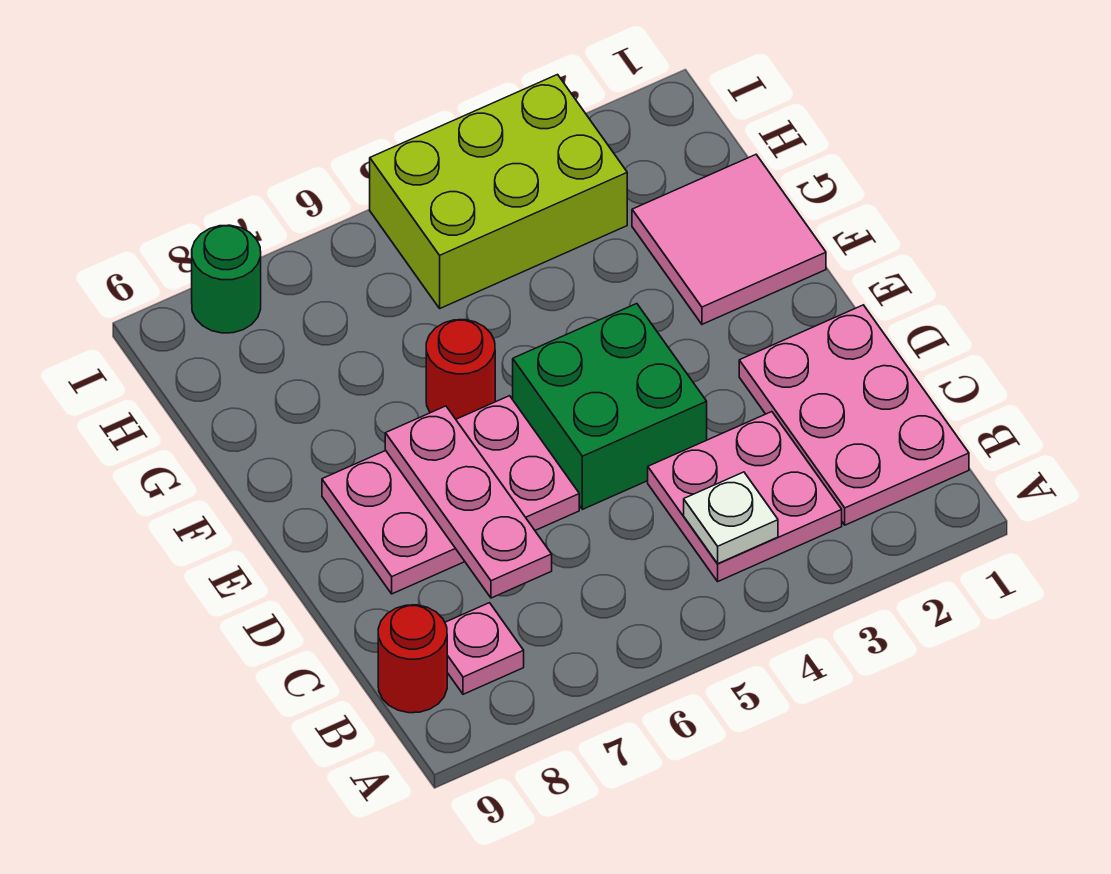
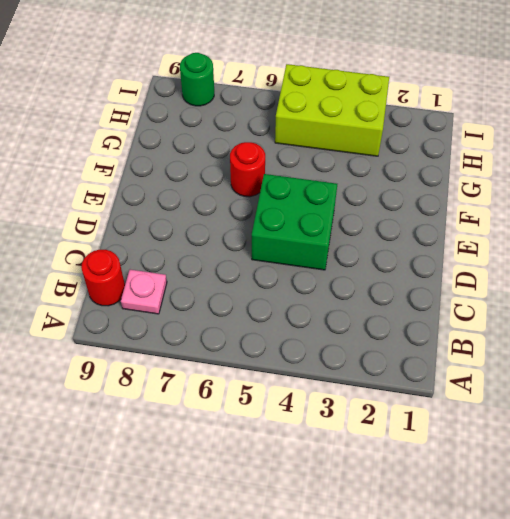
none -> pink plate B1:D2 level 1
none -> pink plate B3:C4 level 1
none -> pink plate D6:E8 level 1

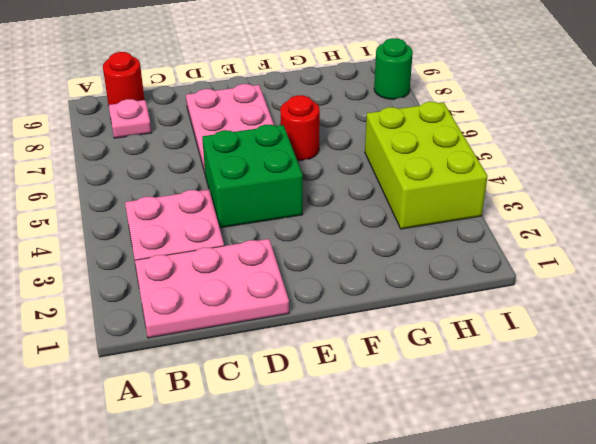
none -> pink tile F1:G2 level 1
none -> white plate B4 level 2
none -> pink plate C7:E7 level 2

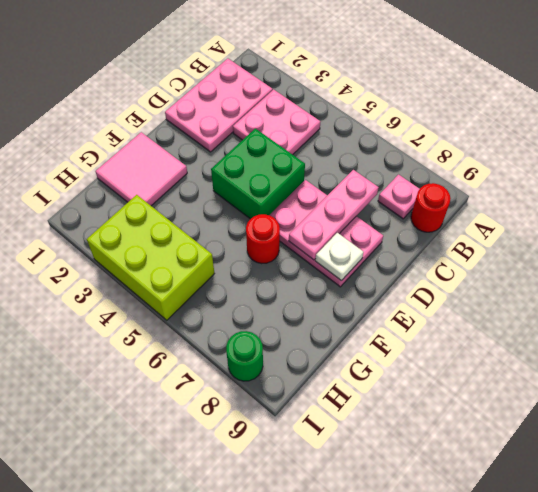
white plate E8 level 2 -> white plate B4 level 2

